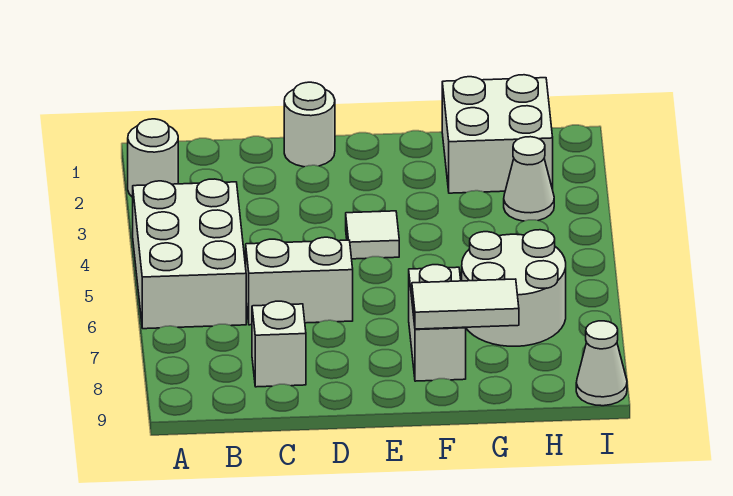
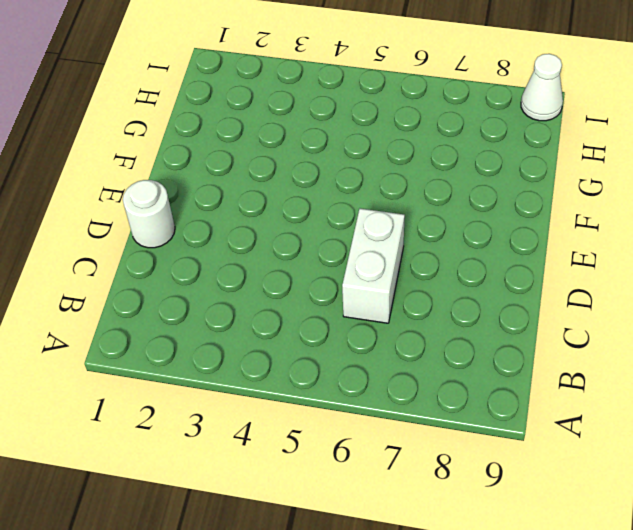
none -> white round brick A2 level 1
none -> white brick A4:B6 level 1
none -> white brick C8 level 1

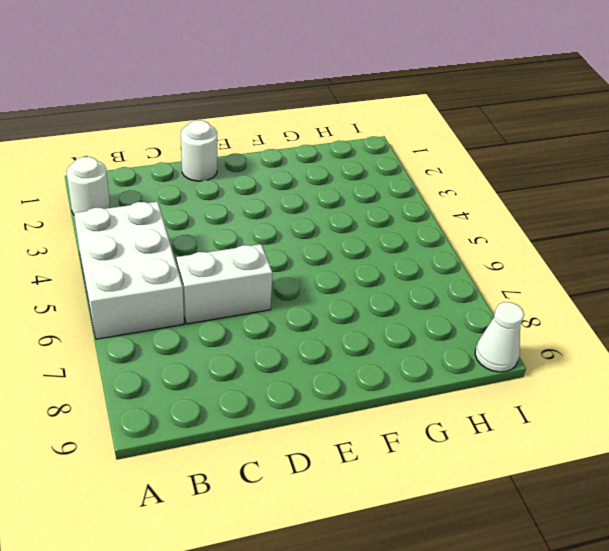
none -> white brick C8 level 1
none -> white tile E4 level 1
none -> white brick F7:F8 level 1

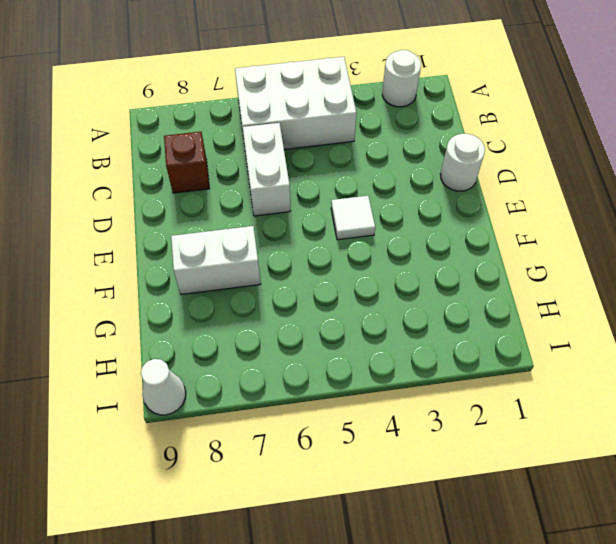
brown brick C8 level 1 -> white brick C8 level 1
none -> white brick G1:H2 level 1
none -> white round brick G6:H7 level 1
none -> white cone H3 level 1

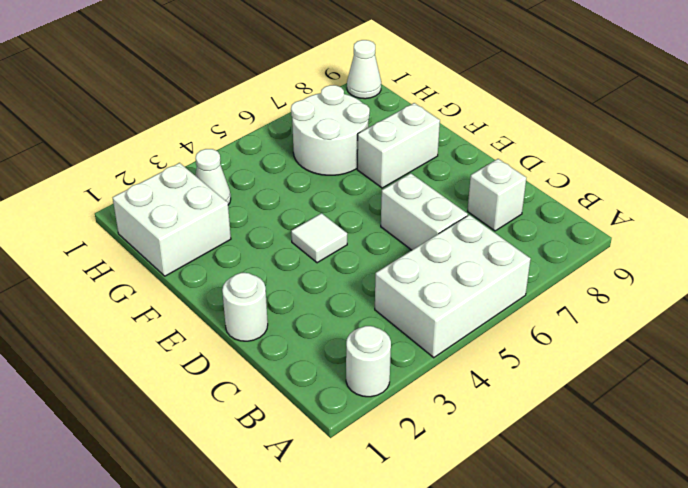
none -> white tile F8:G8 level 2

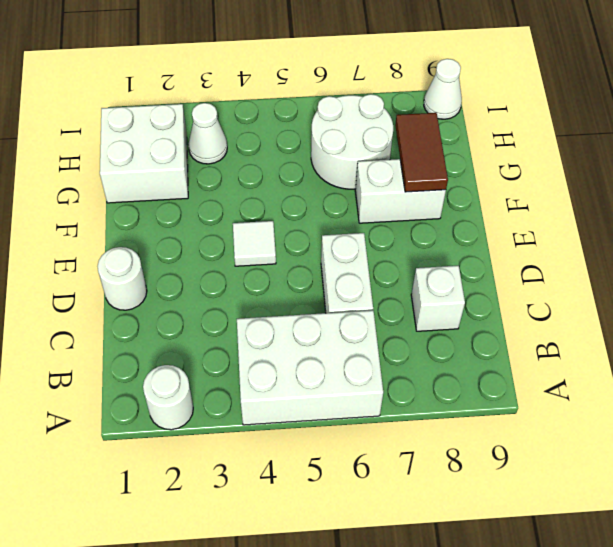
brown tile F8:G8 level 2 -> white tile F8:G8 level 2

